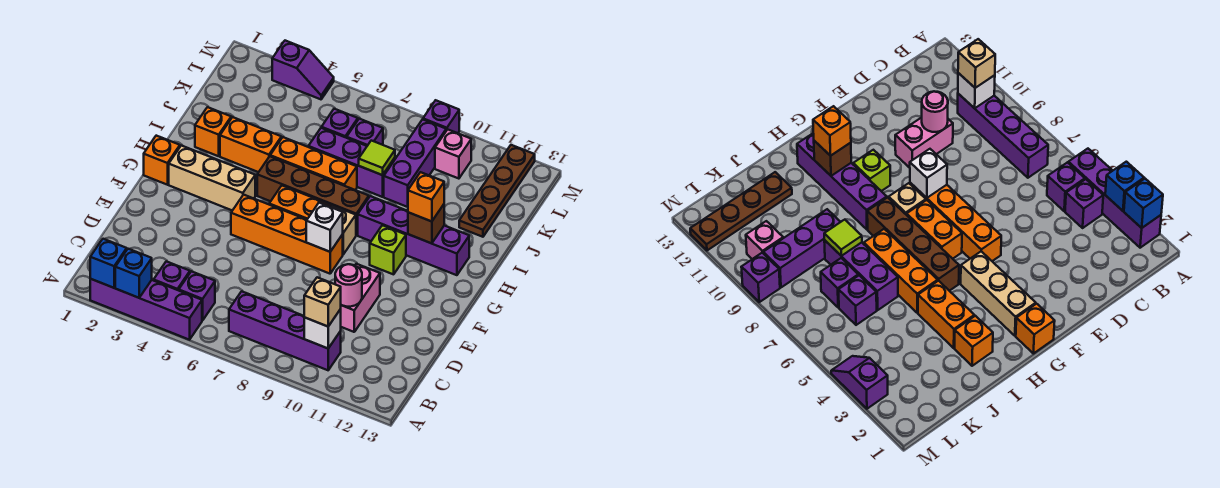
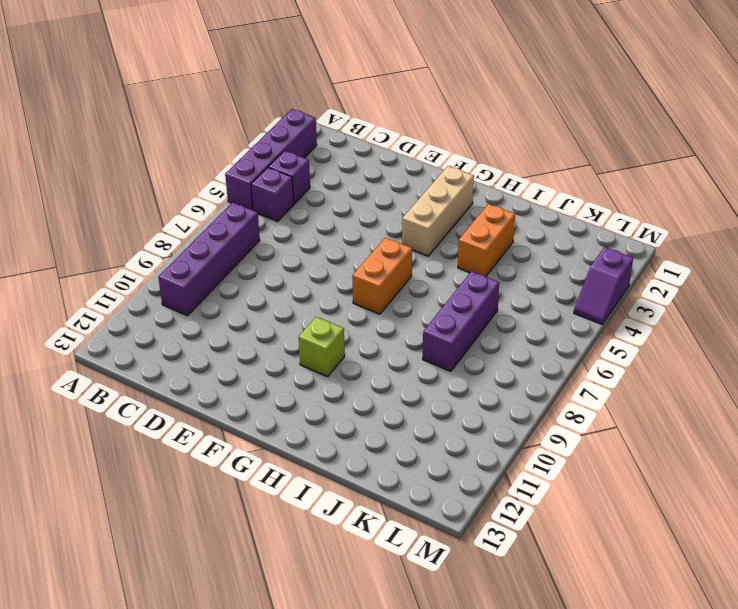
none -> pink brick D10:E10 level 1
none -> orange brick F5:F8 level 1
none -> orange brick G1 level 1
none -> tan brick G8 level 1

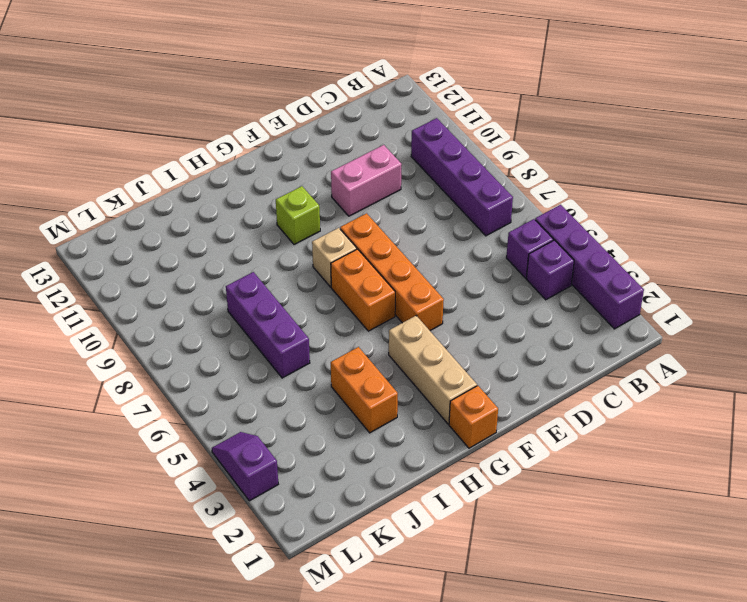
none -> brown brick H5:H8 level 1
none -> purple brick H9:H12 level 1
none -> orange brick I2 level 1
none -> orange brick I5:I7 level 1

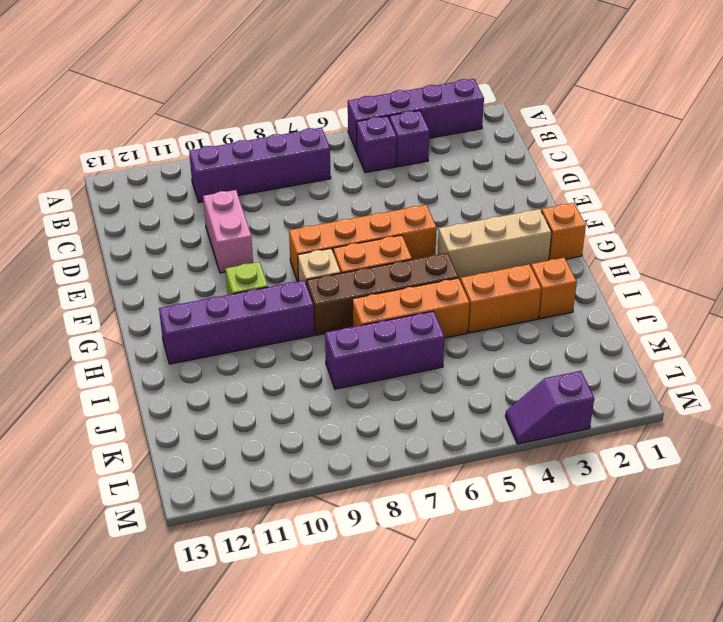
none -> purple brick J9:L9 level 1
none -> brown plate J12:M12 level 1
none -> purple brick K6 level 1
none -> purple brick K7 level 1

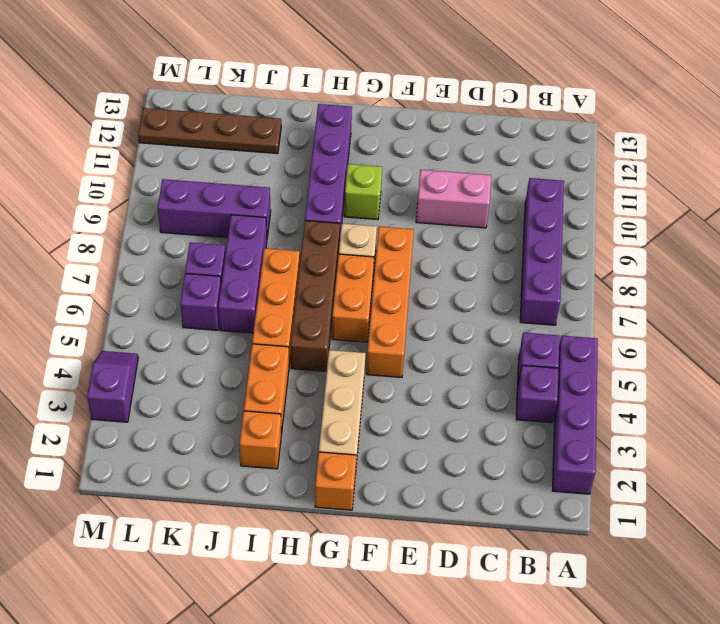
none -> pink brick L10 level 1
none -> purple brick M9 level 1
none -> blue brick A2 level 2
none -> blue brick A3 level 2

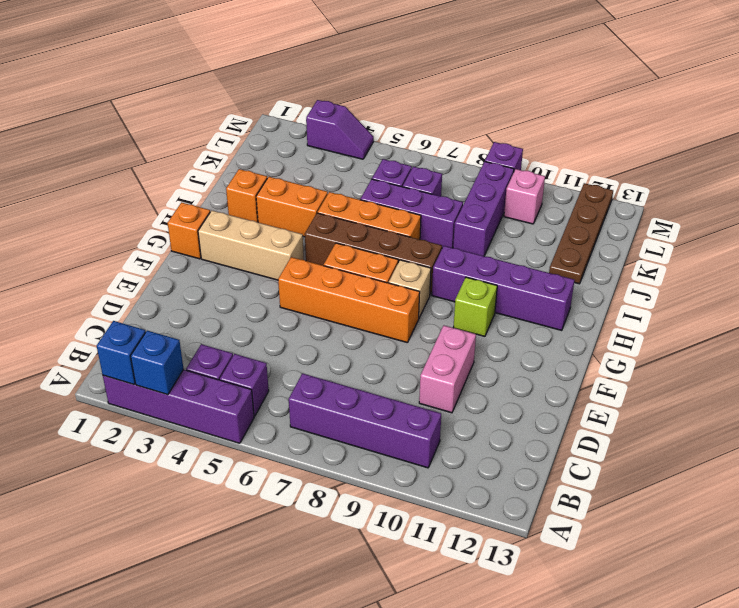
none -> white brick B10 level 2
none -> pink round brick D10 level 2
none -> white brick F8 level 2
none -> brown brick H11 level 2

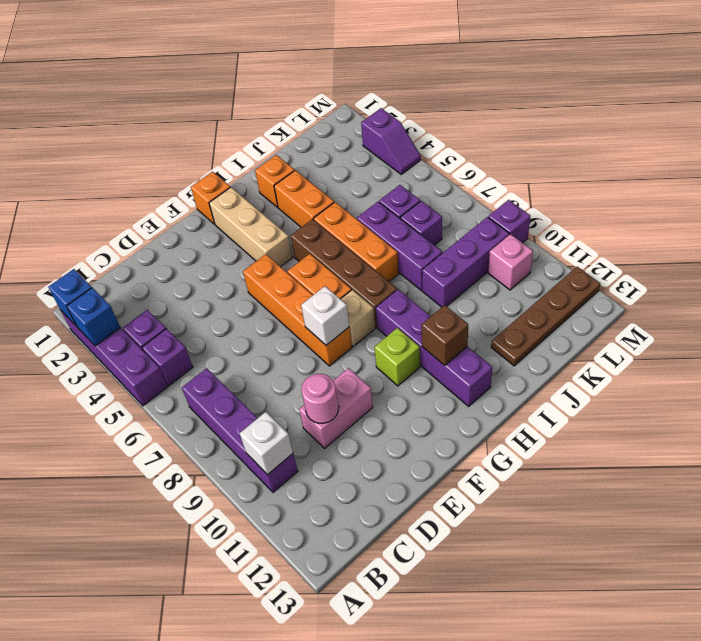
none -> lime tile J8 level 2
none -> tan brick B10 level 3
none -> orange brick H11 level 3

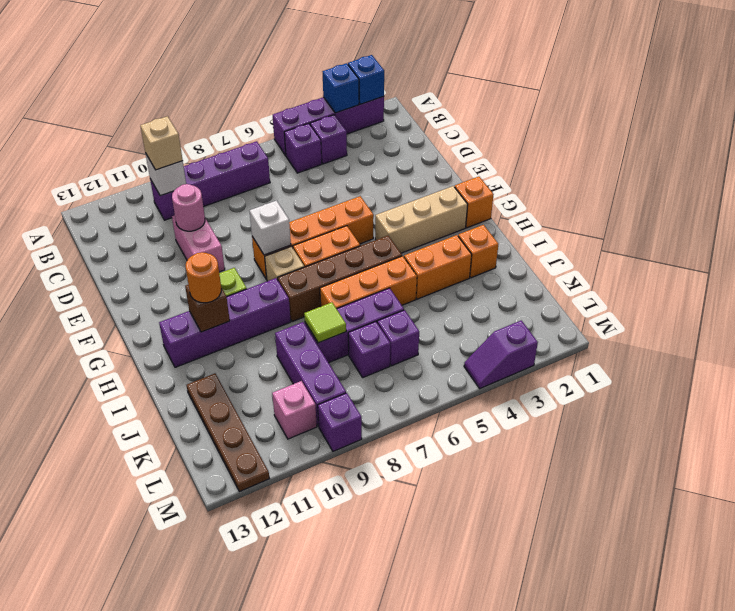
orange round brick H11 level 3 -> orange brick H11 level 3

